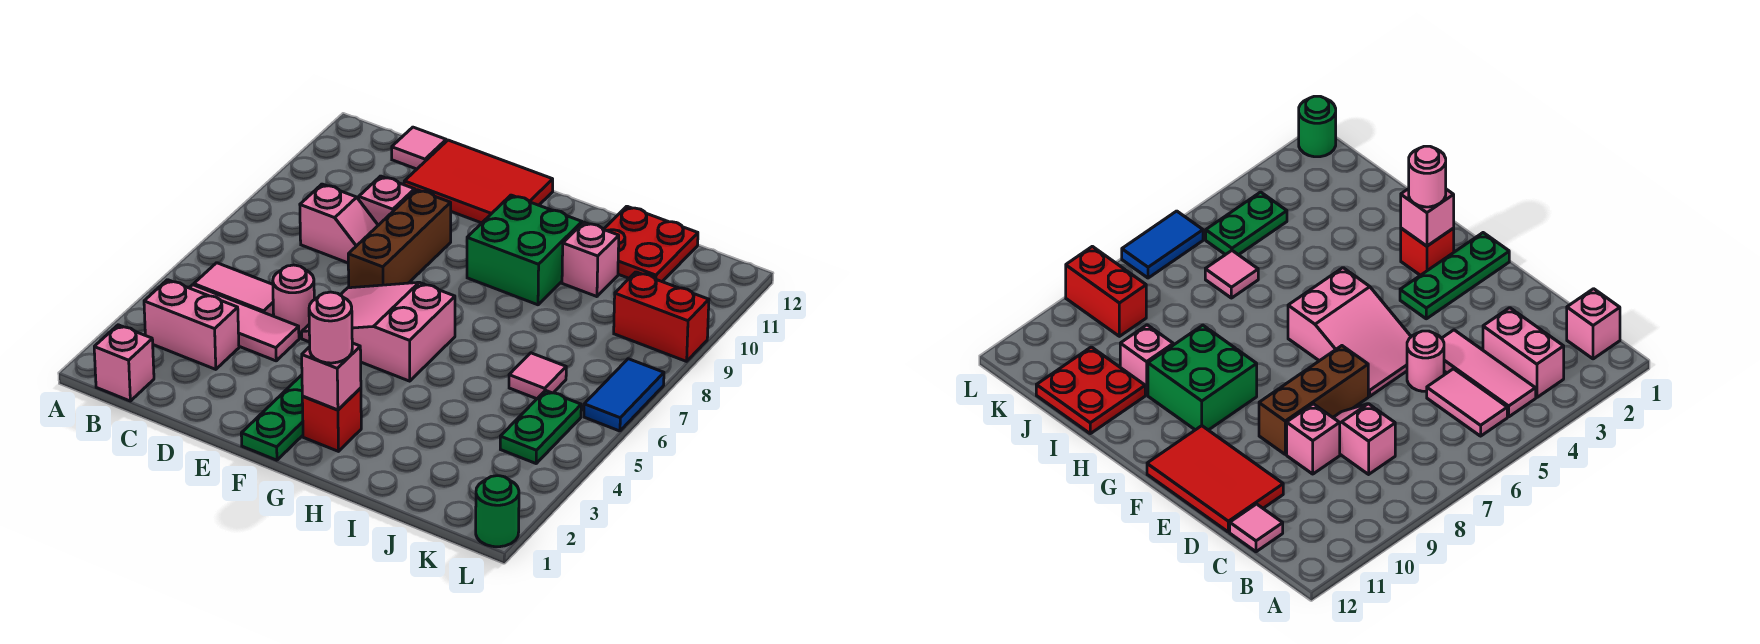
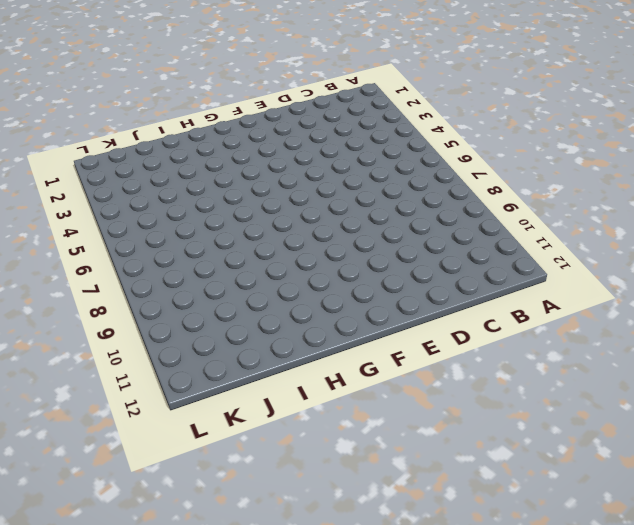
none -> pink brick B1 level 1
none -> pink brick B3:C3 level 1
none -> pink tile B4:D4 level 1

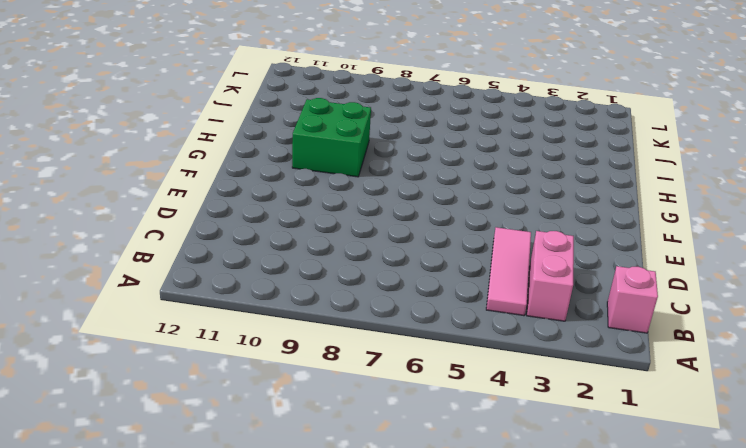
none -> pink tile B5:C5 level 1
none -> pink slope C8:D8 level 1 top C
none -> pink tile C12 level 1

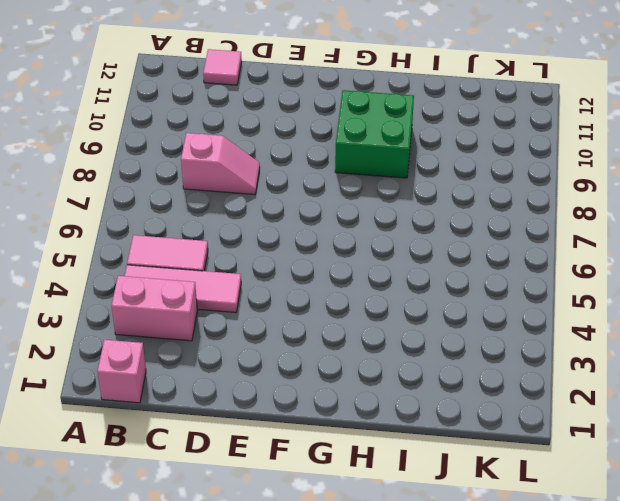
none -> pink round brick D5 level 1
none -> pink brick D9 level 1
none -> red tile D11:F12 level 1

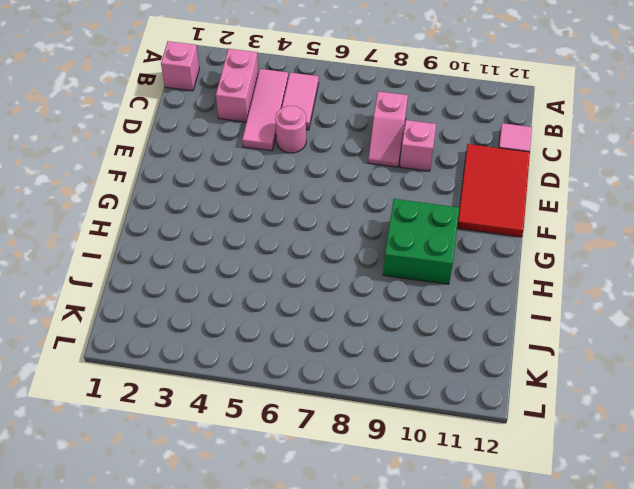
none -> pink slope E5:G6 level 1 top G
none -> brown brick E7:E9 level 1
none -> green plate F1:F3 level 1

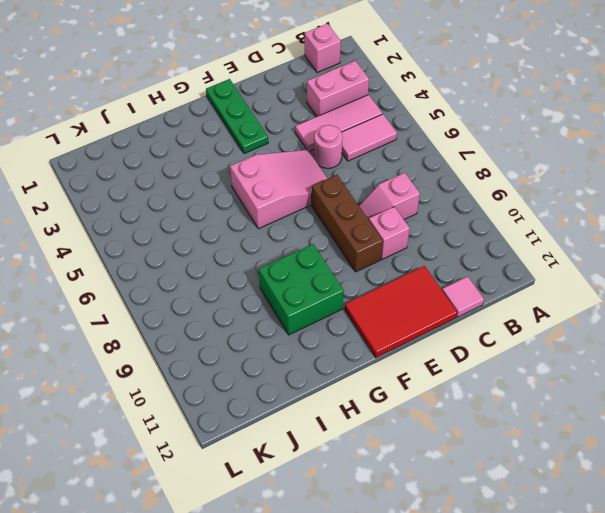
none -> red brick G2 level 1
none -> pink brick I10 level 1
none -> red plate I11:J12 level 1

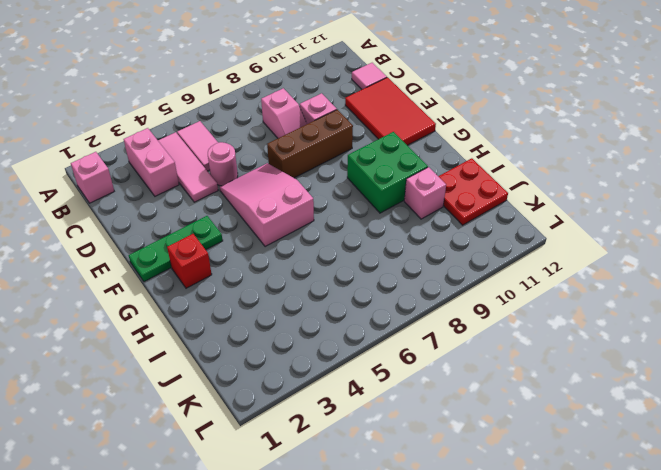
none -> pink tile J6 level 1
none -> green plate K4:K5 level 1
none -> red brick K9:L9 level 1

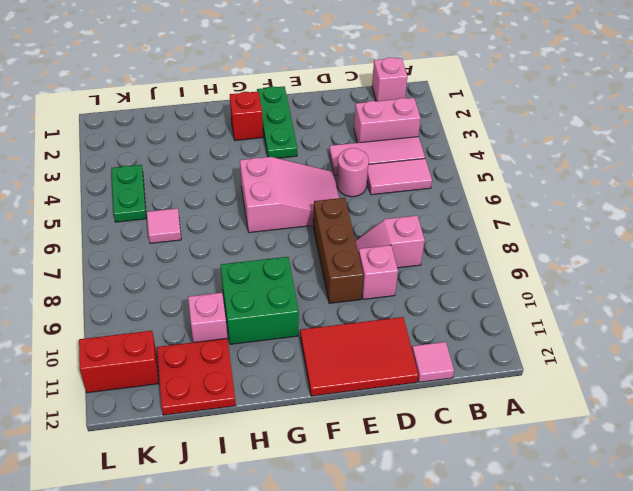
red brick K11:L11 level 1 -> red brick K9:L9 level 1
none -> green round brick L1 level 1
none -> blue tile L6:L7 level 1
none -> pink brick G2 level 2

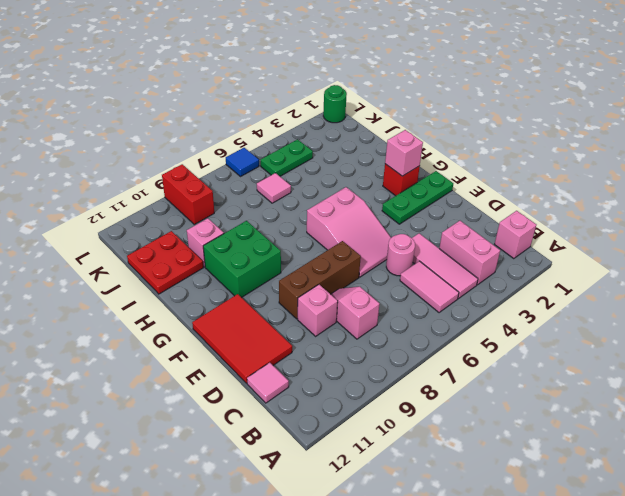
blue tile L6 level 1 -> blue tile L6:L7 level 1
none -> pink round brick G2 level 3

